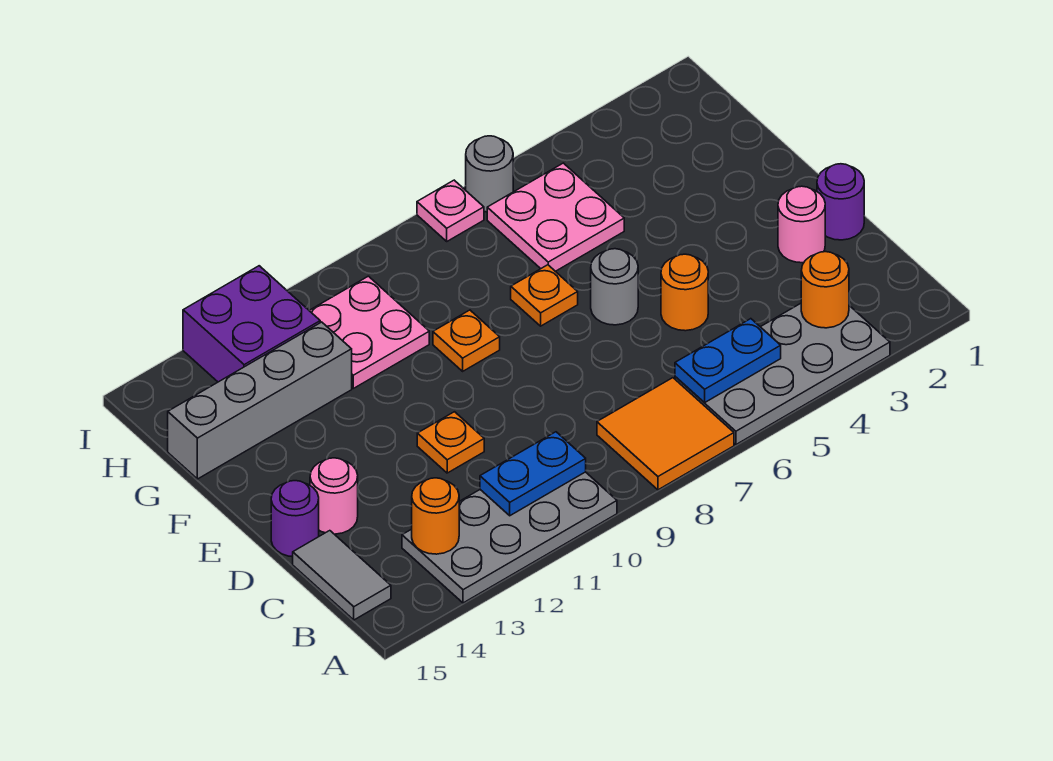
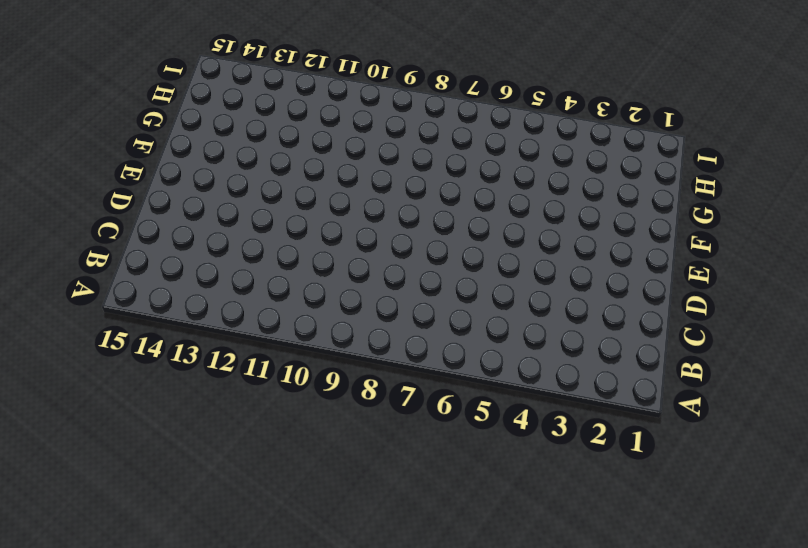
none -> grey plate A3:B6 level 1
none -> orange tile A7:B8 level 1
none -> grey plate A10:B13 level 1

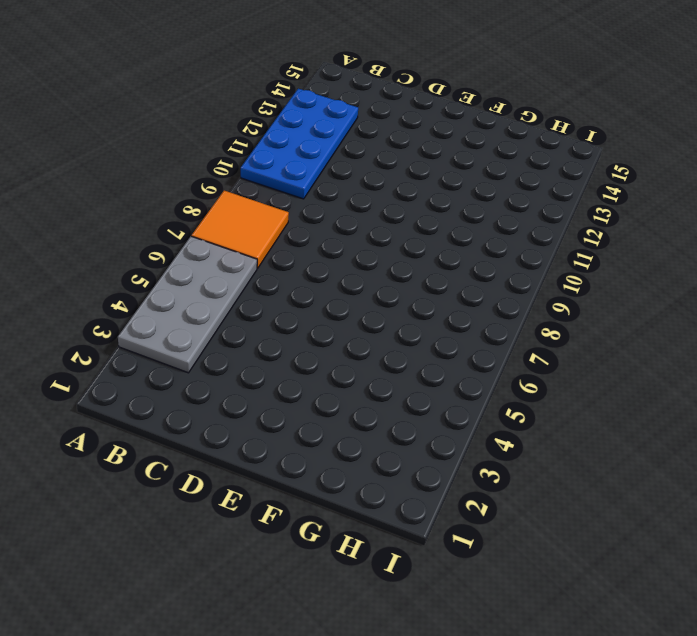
blue plate A10:B13 level 1 -> grey plate A10:B13 level 1
none -> grey tile B15:C15 level 1
none -> purple round brick D1 level 1
none -> pink round brick D2 level 1

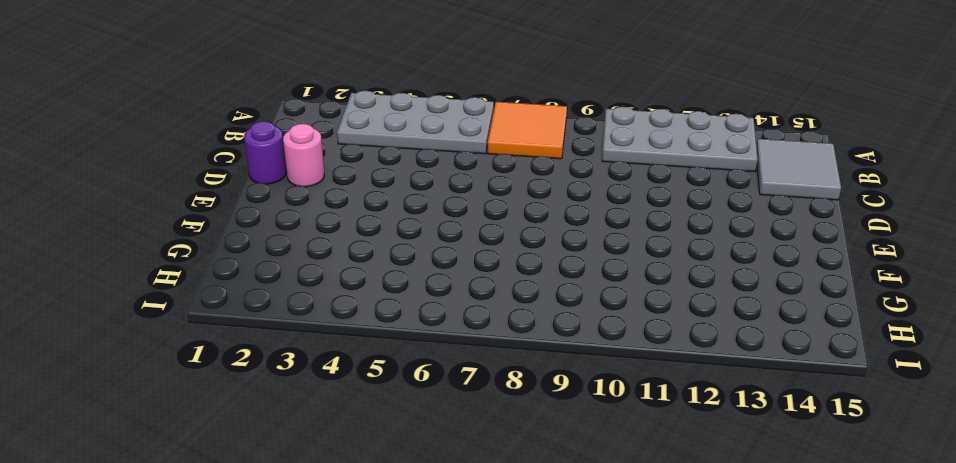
grey tile B14:C15 level 1 -> grey tile B15:C15 level 1
none -> orange round brick D5 level 1
none -> orange plate D11 level 1
none -> pink round brick D14 level 1

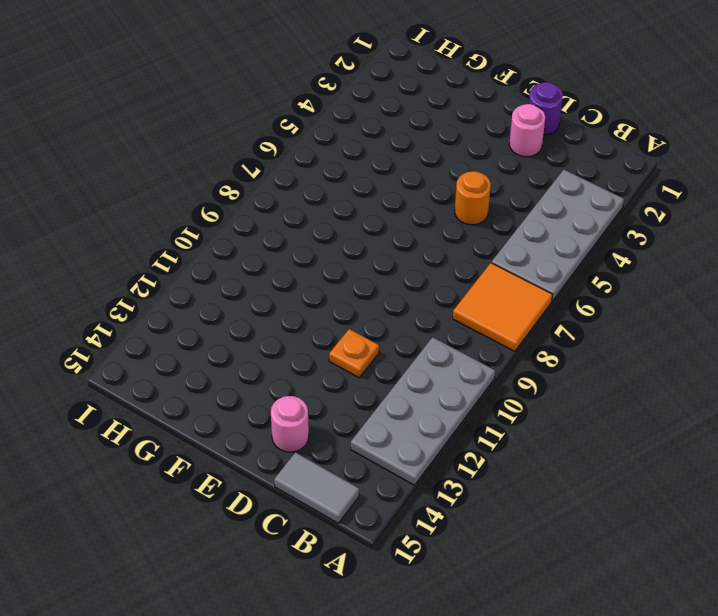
none -> purple round brick D15 level 1
none -> grey round brick E6 level 1
none -> orange plate F7 level 1

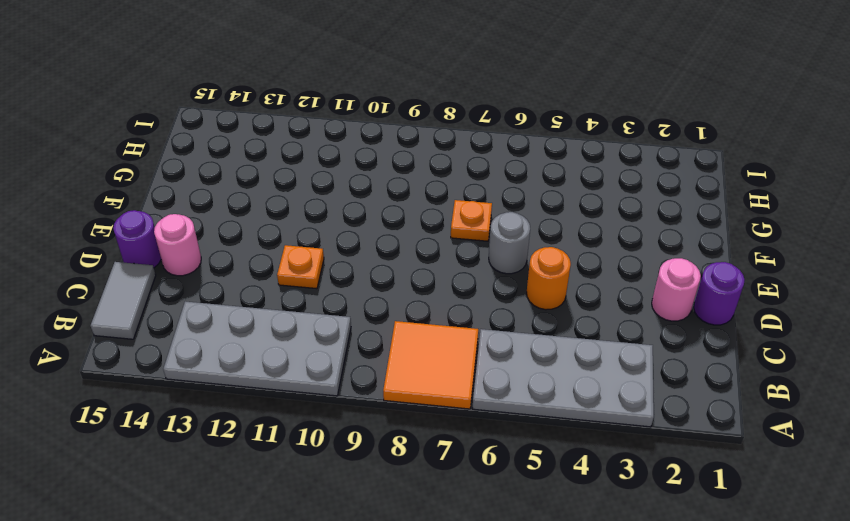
none -> orange plate F9 level 1
none -> pink plate G5:H6 level 1
none -> pink plate G10:H11 level 1

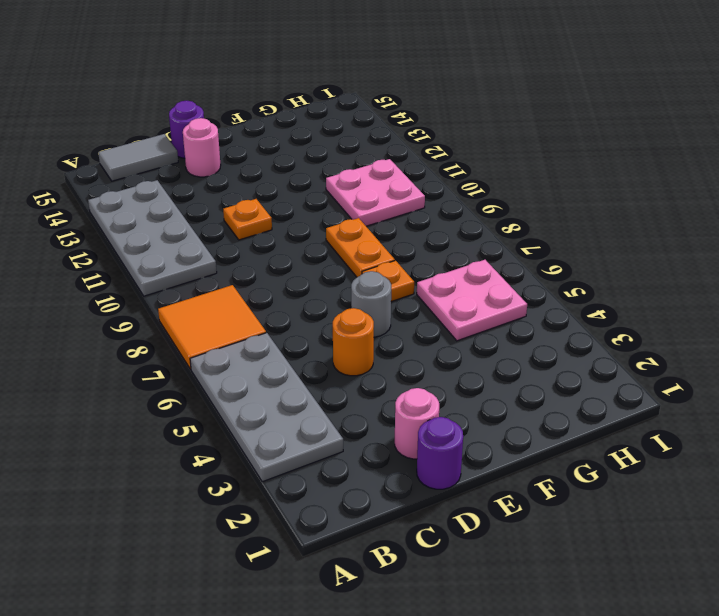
orange plate F8:F9 level 1 -> orange plate F9 level 1
none -> grey brick G12:G15 level 1
none -> purple brick H12:I13 level 1
none -> grey round brick I6 level 1

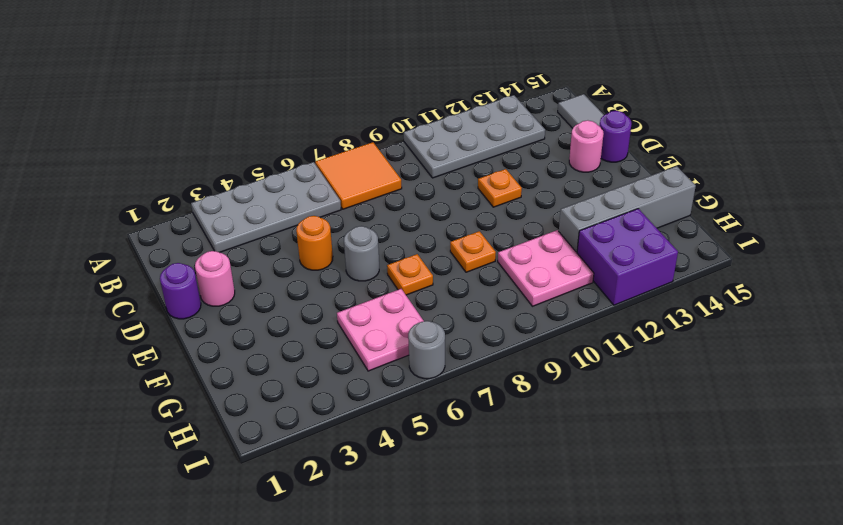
none -> pink plate I7 level 1
none -> orange round brick B3 level 2
none -> blue plate B5:B6 level 2

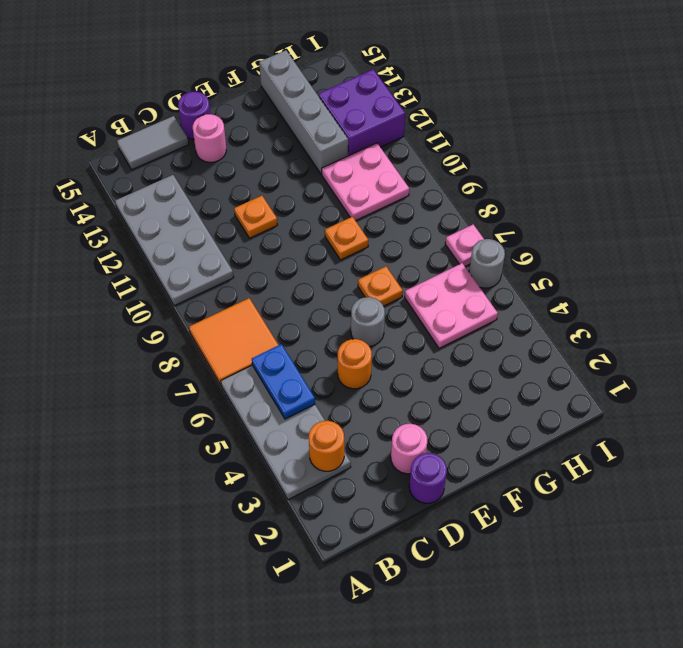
none -> blue plate B10:B11 level 2
none -> orange round brick B13 level 2

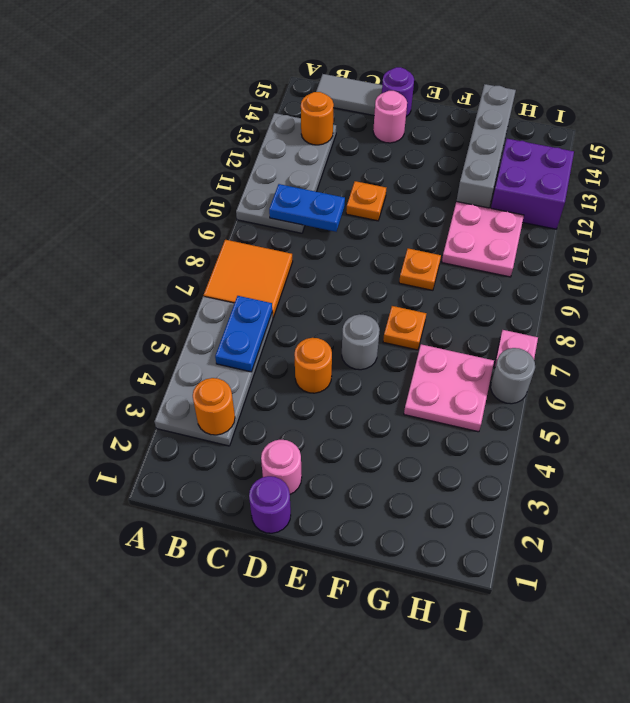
blue plate B10:C10 level 2 -> blue plate B10:B11 level 2

